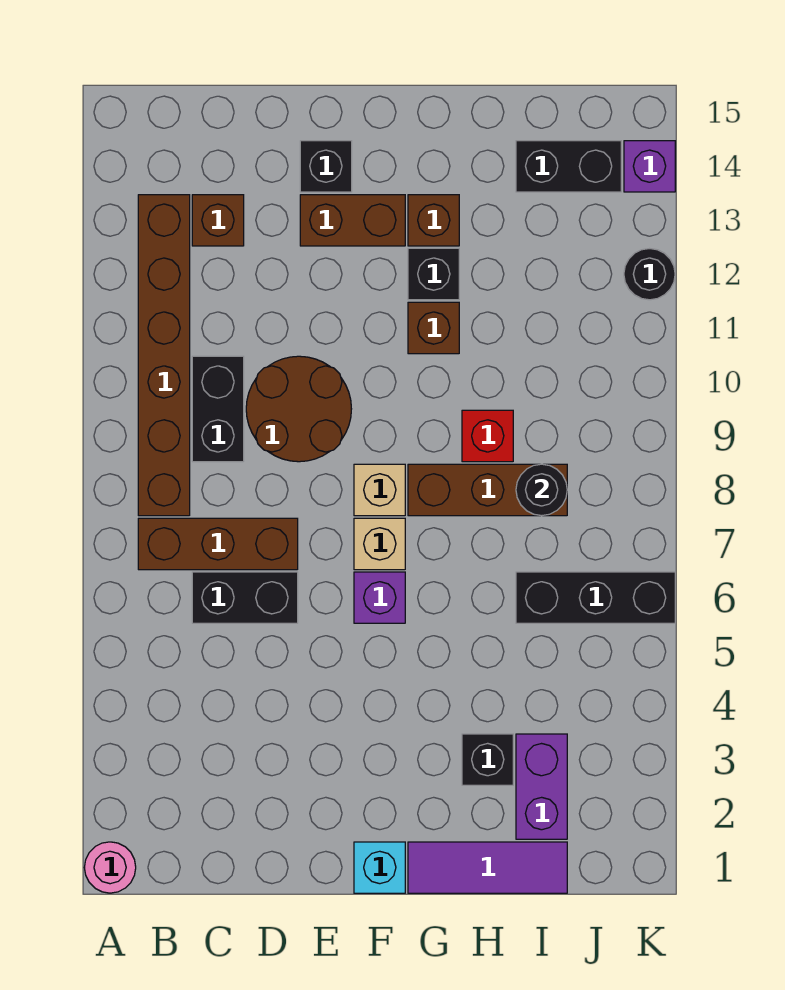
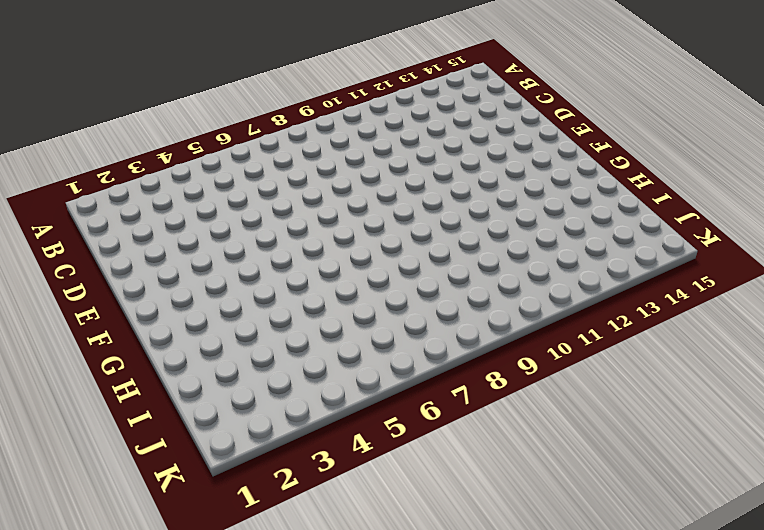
none -> pink round brick A1 level 1
none -> brown brick B7:D7 level 1
none -> brown brick B8:B13 level 1

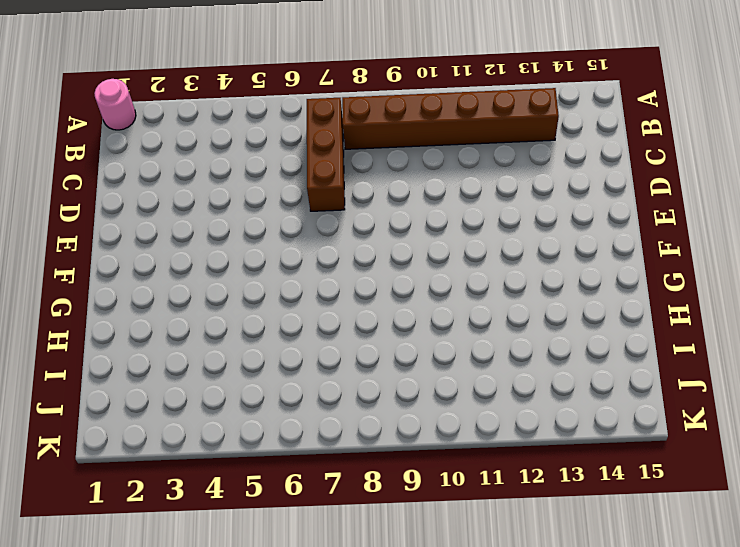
none -> black brick C6:D6 level 1
none -> black brick C9:C10 level 1
none -> brown brick C13 level 1

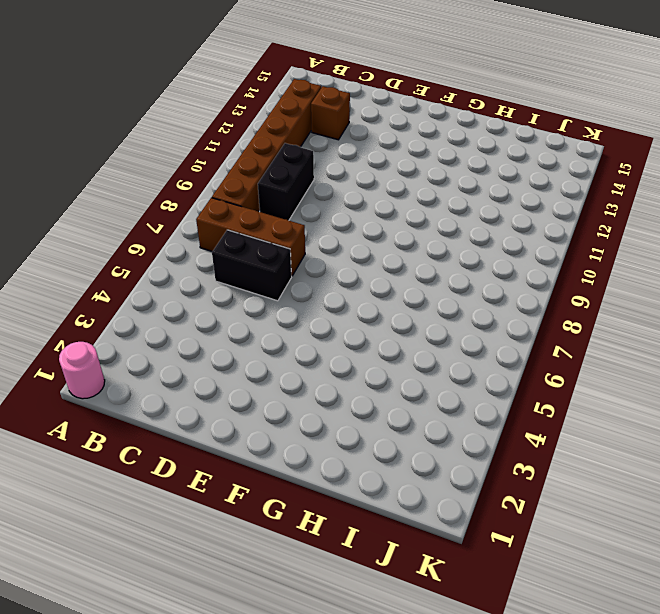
none -> brown round brick D9:E10 level 1
none -> brown brick E13:F13 level 1
none -> black brick E14 level 1

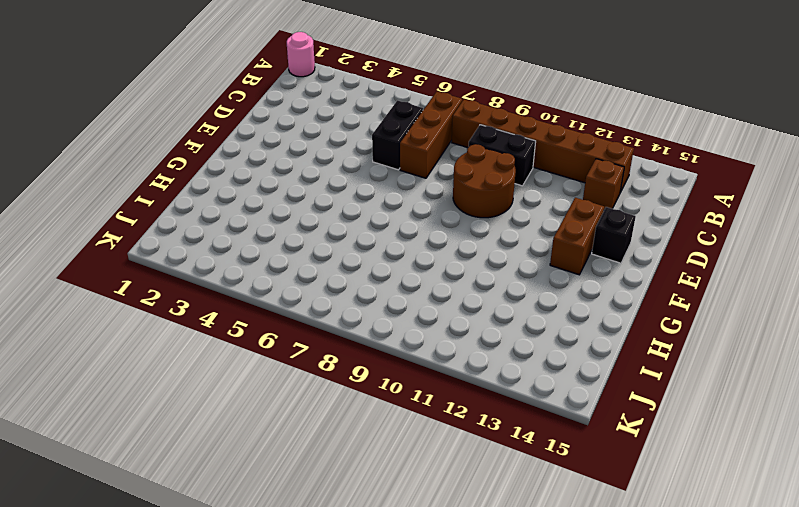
none -> cyan brick F1 level 1
none -> purple brick F6 level 1
none -> tan brick F7 level 1

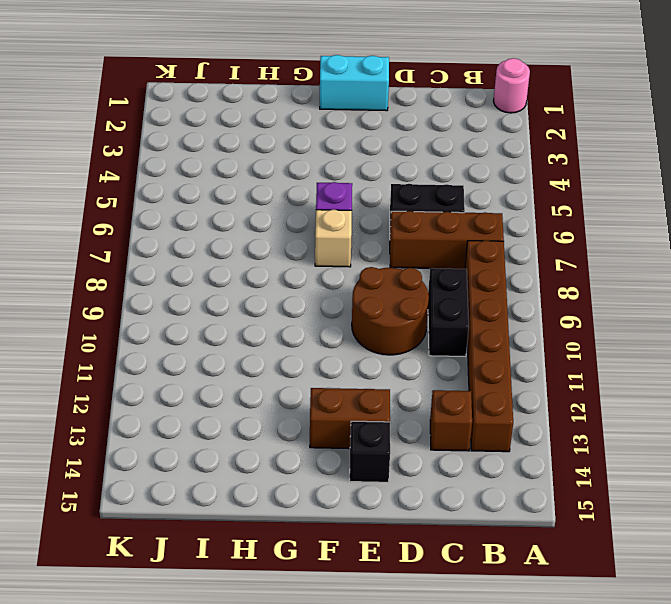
cyan brick E1:F1 level 1 -> cyan brick F1 level 1
none -> tan brick F8 level 1
none -> purple tile G1:I1 level 1
none -> brown brick G8:I8 level 1

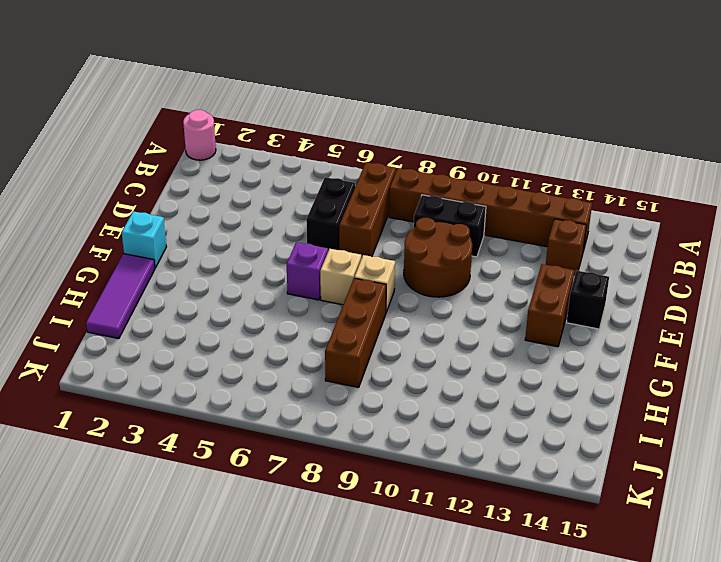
none -> brown brick G11 level 1
none -> black brick G12 level 1
none -> brown brick G13 level 1

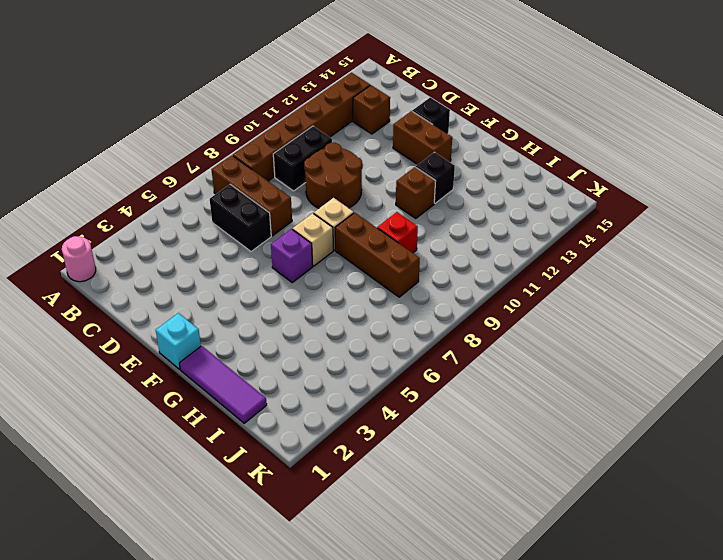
none -> brown brick G13 level 1
none -> black brick H3 level 1
none -> purple brick I2:I3 level 1

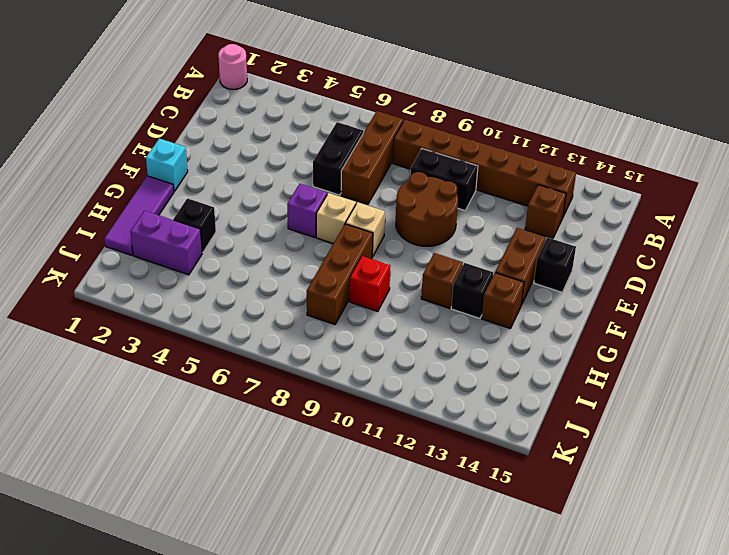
none -> black brick I6:K6 level 1
none -> black brick I14:J14 level 1
none -> black round brick K12 level 1

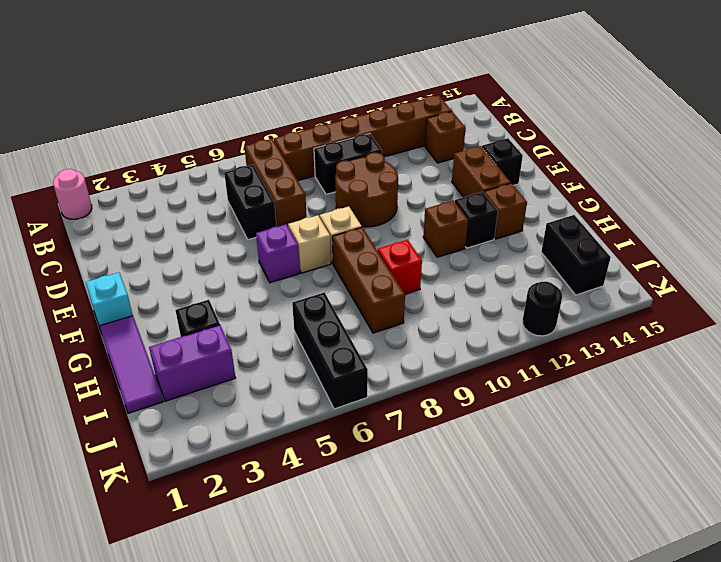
none -> purple brick K14 level 1
none -> black round brick I8 level 2

